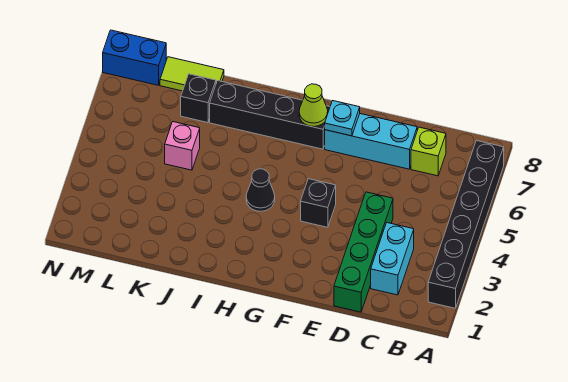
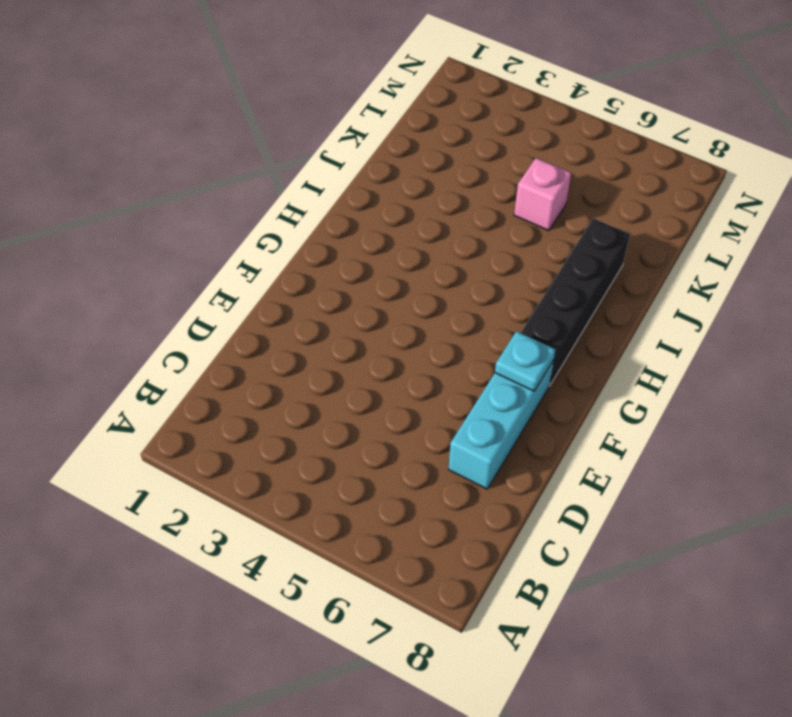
none -> black brick A2:A7 level 1
none -> cyan brick C2:C3 level 1
none -> lime brick C7 level 1

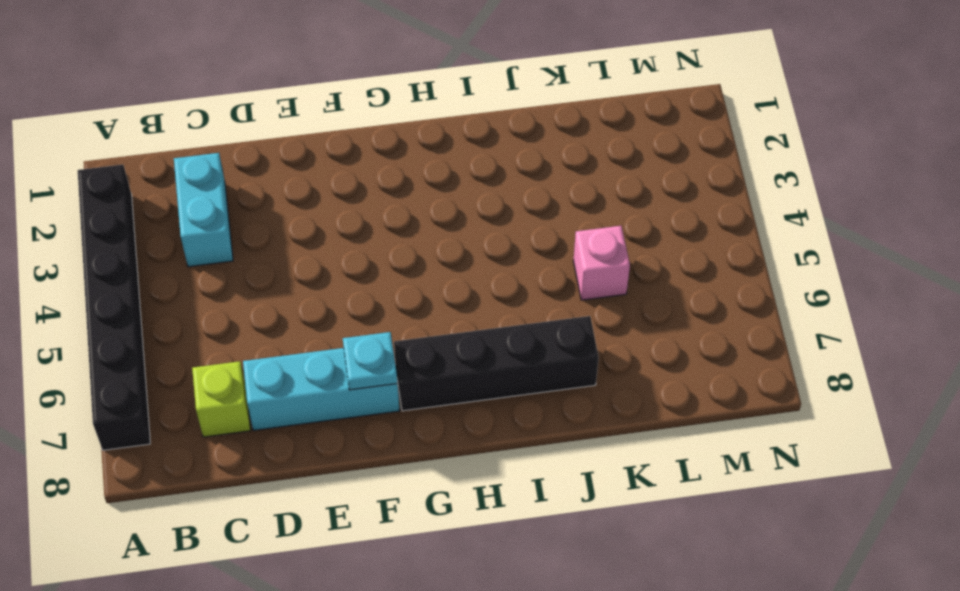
none -> green brick D1:D4 level 1
none -> black brick F4 level 1
none -> black cone H4 level 1

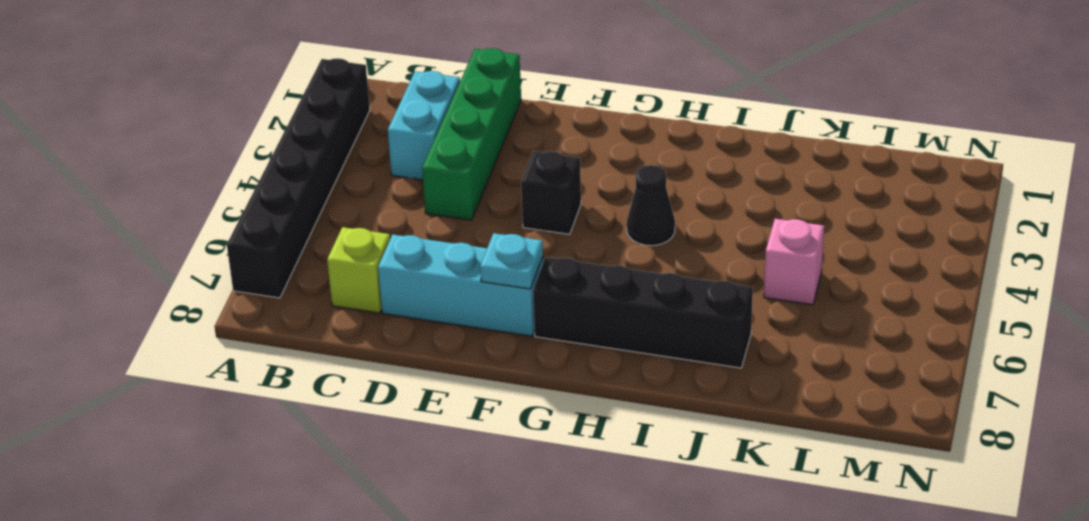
none -> black brick K7 level 1
none -> lime tile K8:L8 level 1
none -> blue brick M8:N8 level 1

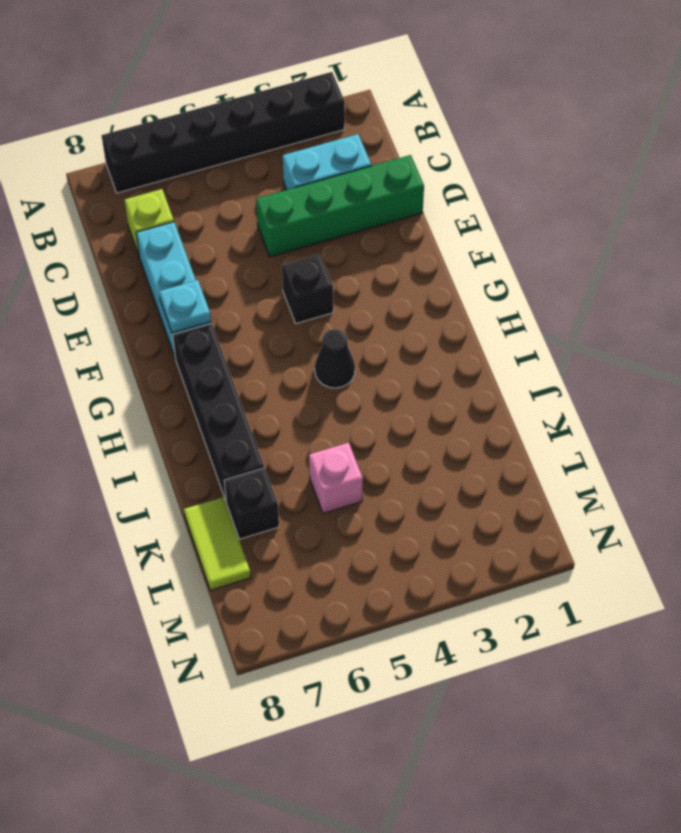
none -> blue brick M8:N8 level 1
none -> lime cone G7 level 2

